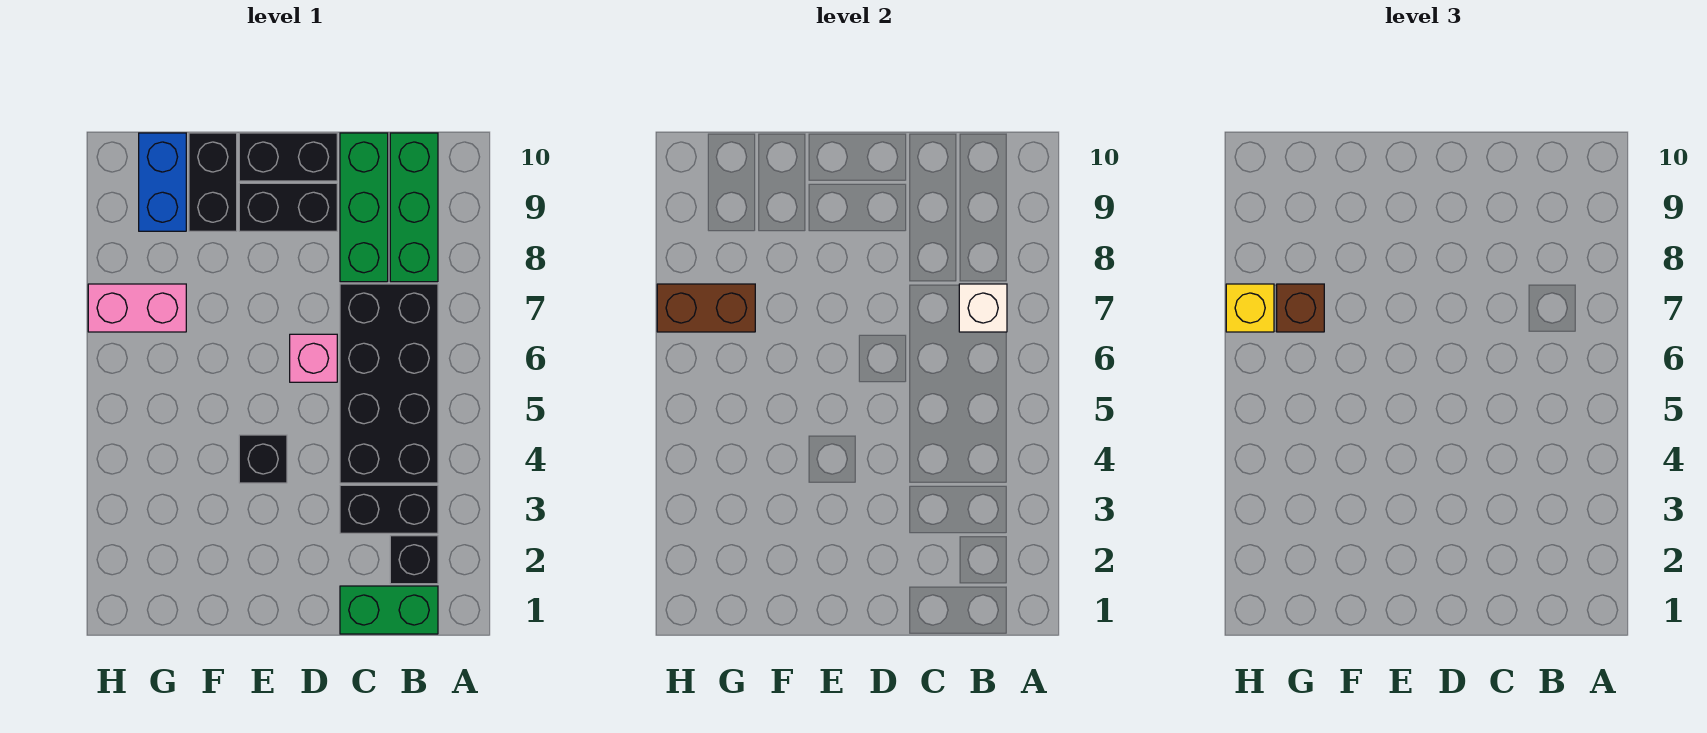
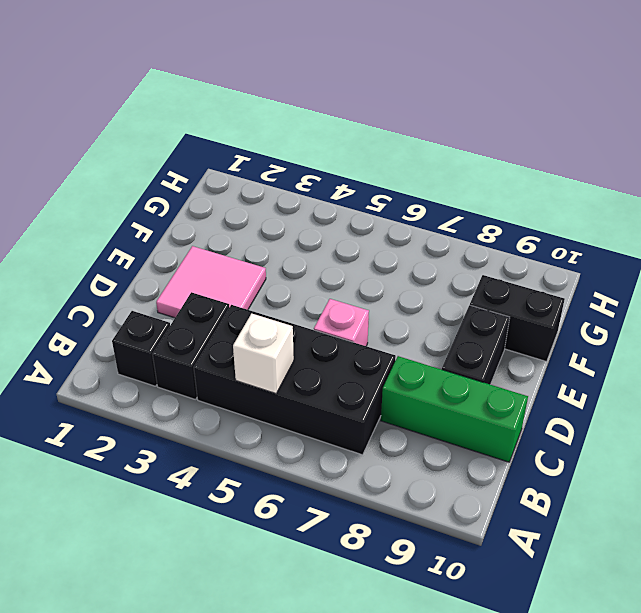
white brick B5 level 2 -> white brick B7 level 2
pink tile D2:E3 level 1 -> none
none -> green brick B1:C1 level 1
none -> green brick B8:B10 level 1
none -> black brick D10:E10 level 1

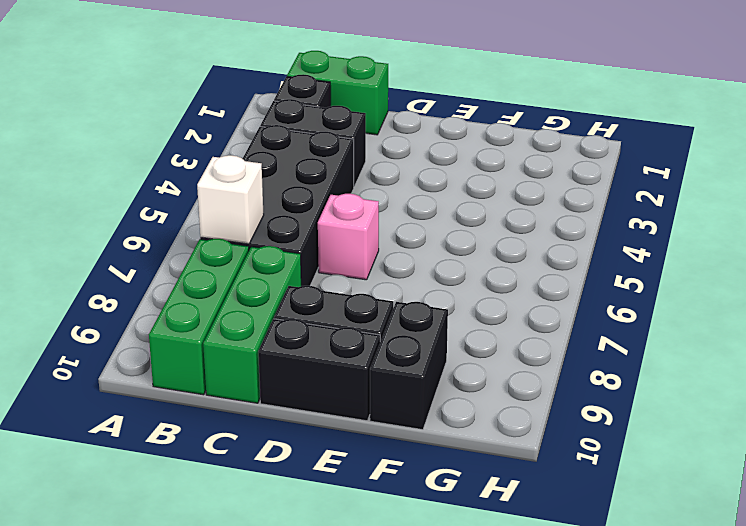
none -> black brick E4 level 1
none -> pink brick G7:H7 level 1
none -> blue brick G9:G10 level 1

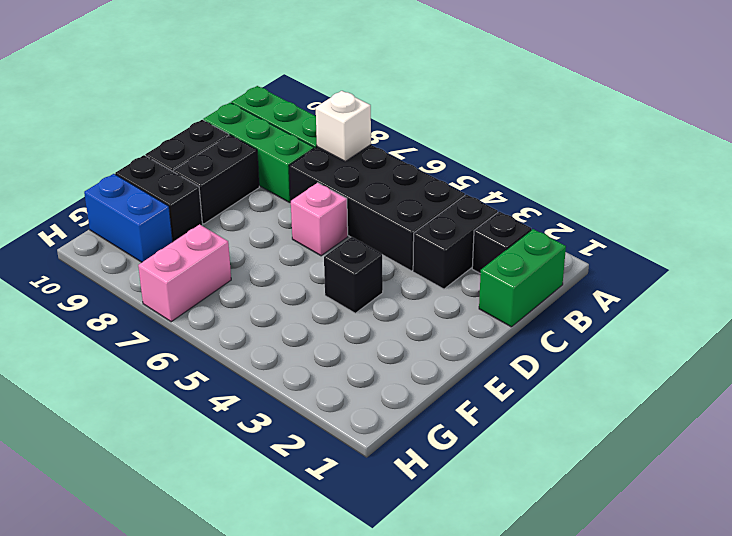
none -> brown brick G7:H7 level 2
none -> brown brick G7 level 3
none -> yellow brick H7 level 3

